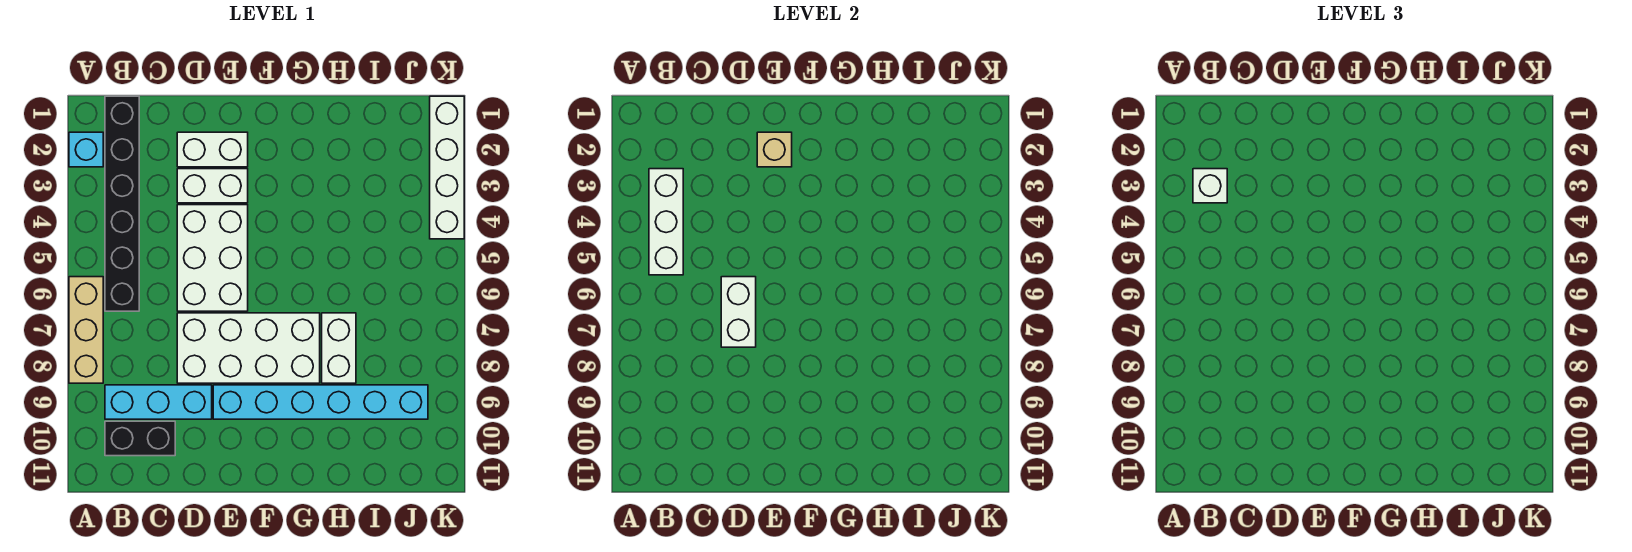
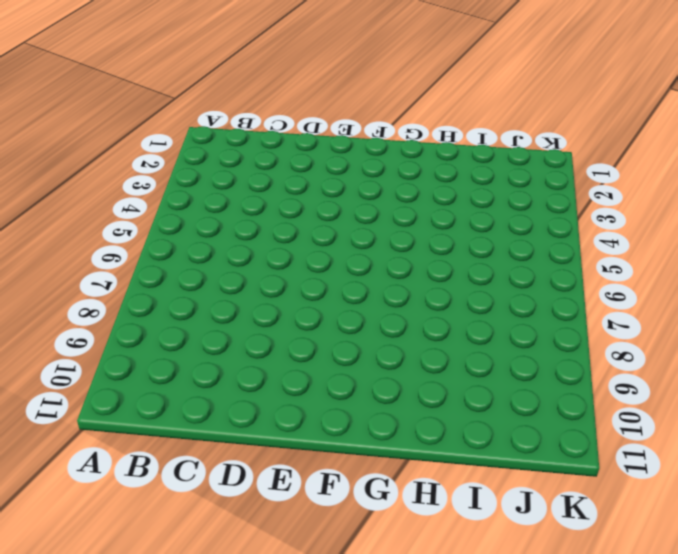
none -> cyan brick A2 level 1
none -> tan brick A6:A8 level 1
none -> black brick B1:B6 level 1

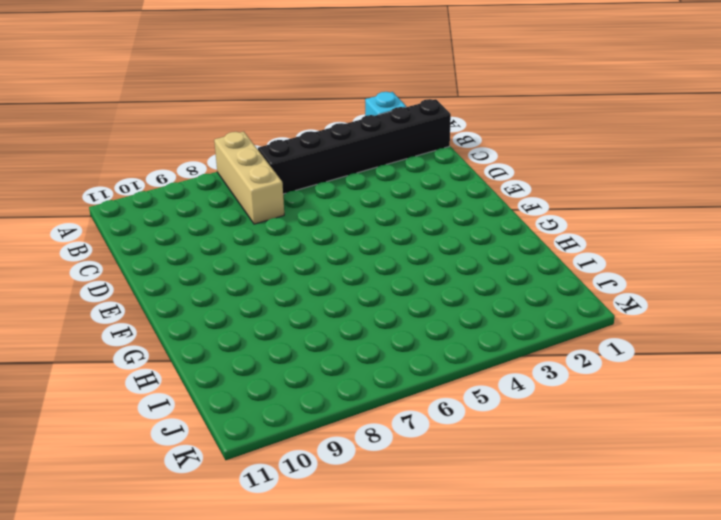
tan brick A7:C7 level 1 -> tan brick A6:A8 level 1
none -> cyan brick B9:D9 level 1
none -> black brick B10:C10 level 1
none -> white brick D2:E2 level 1

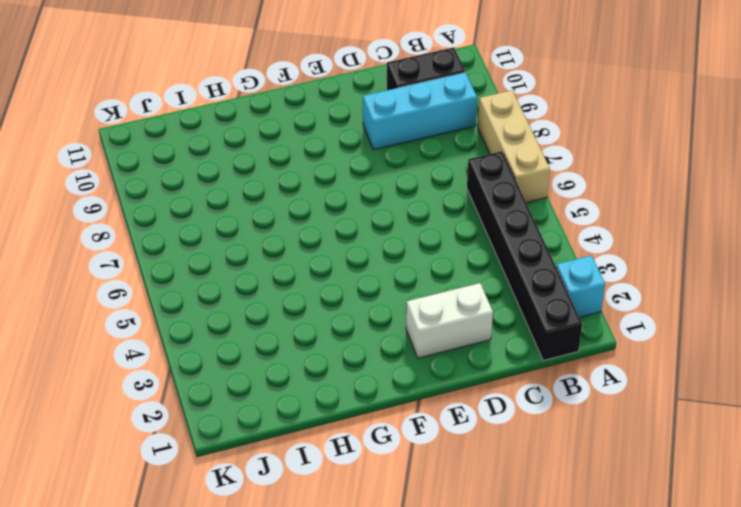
none -> white brick D3:E3 level 1
none -> white brick D4:E6 level 1
none -> white brick D7:G8 level 1

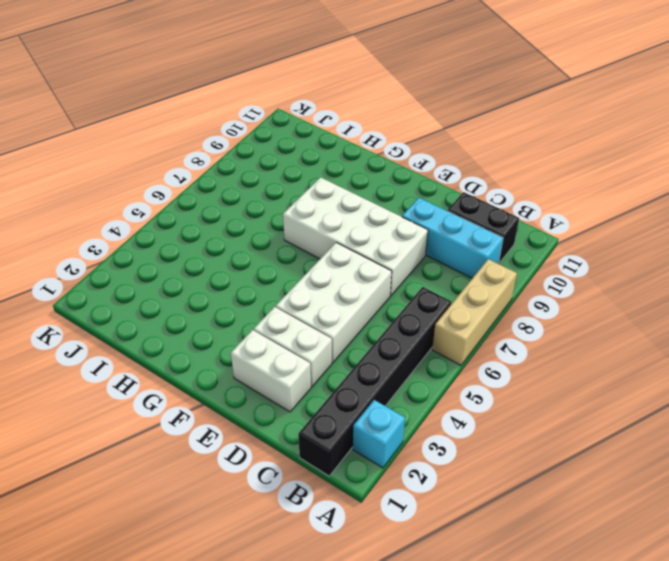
none -> cyan brick E9:J9 level 1
none -> white brick H7:H8 level 1
none -> white brick K1:K4 level 1

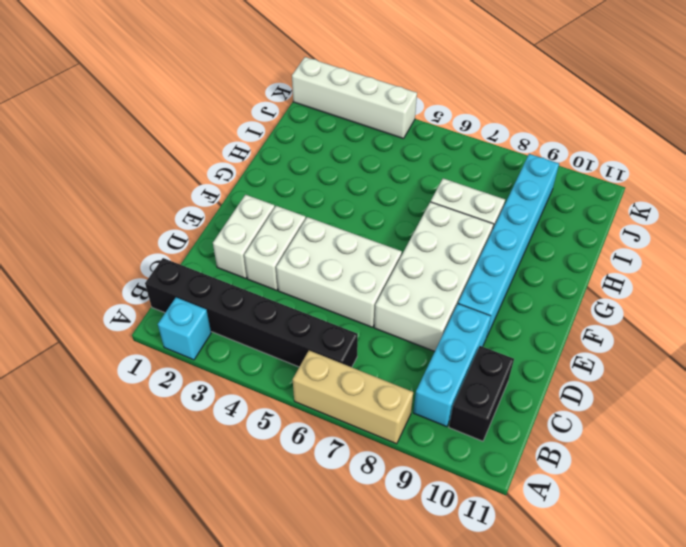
none -> white brick B3:B5 level 2
none -> white brick D6:D7 level 2
none -> tan brick E2 level 2

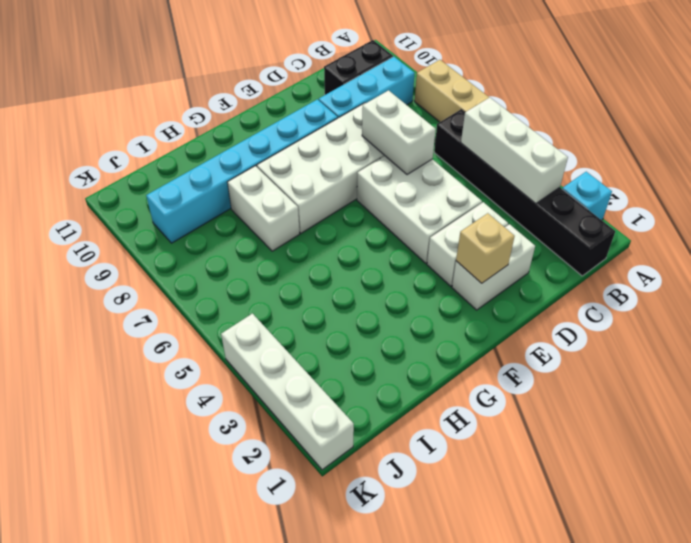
none -> white brick B3 level 3

